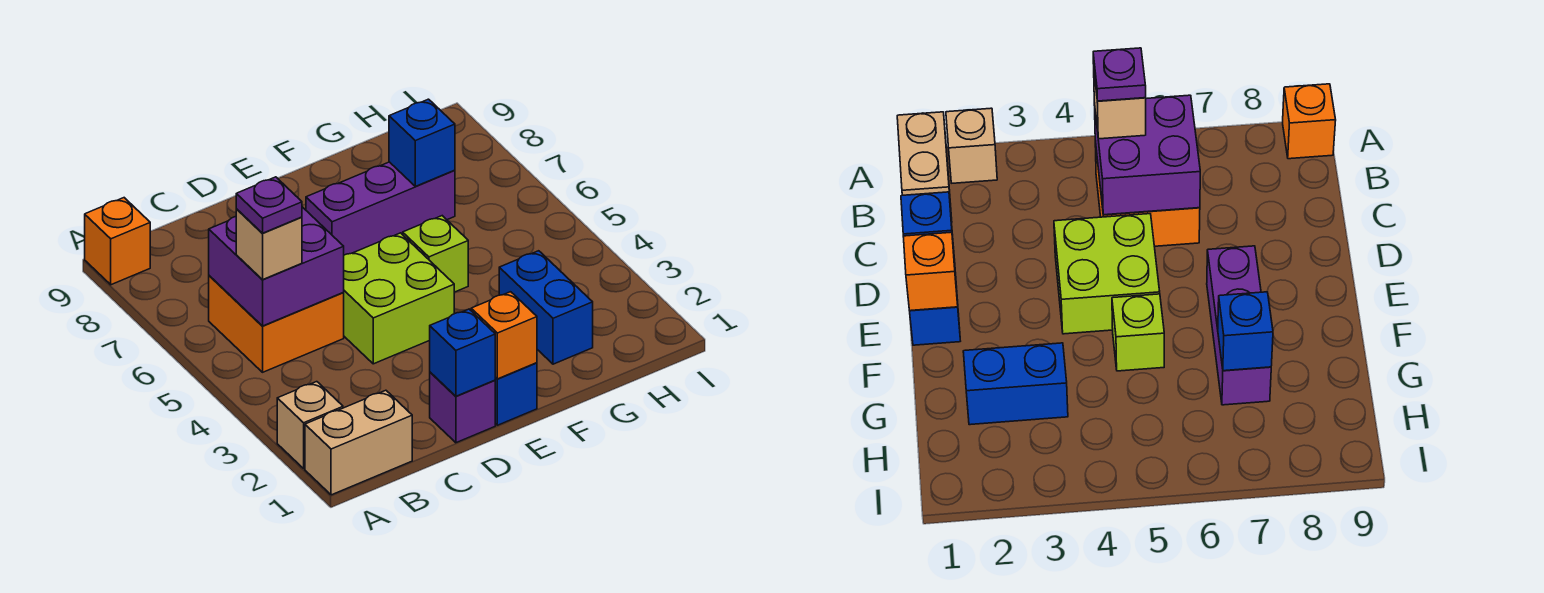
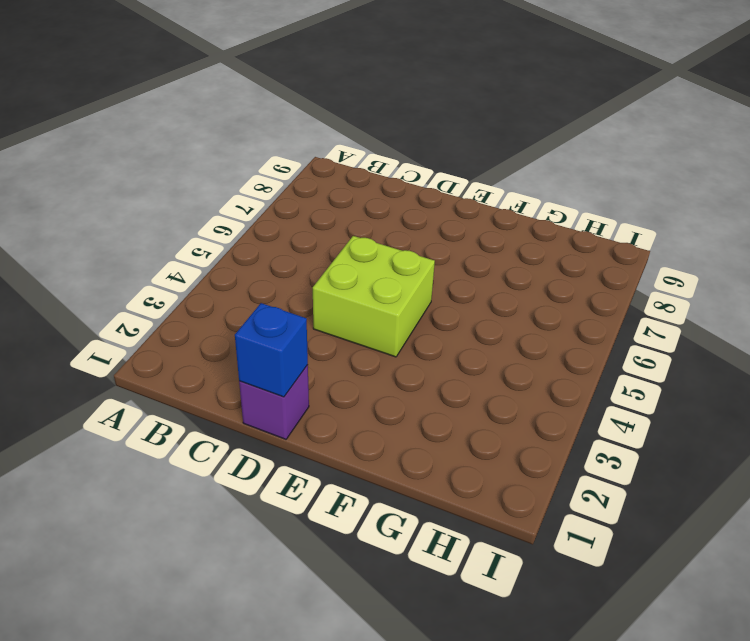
none -> tan brick A1:B1 level 1
none -> tan brick A2 level 1
none -> orange brick A9 level 1

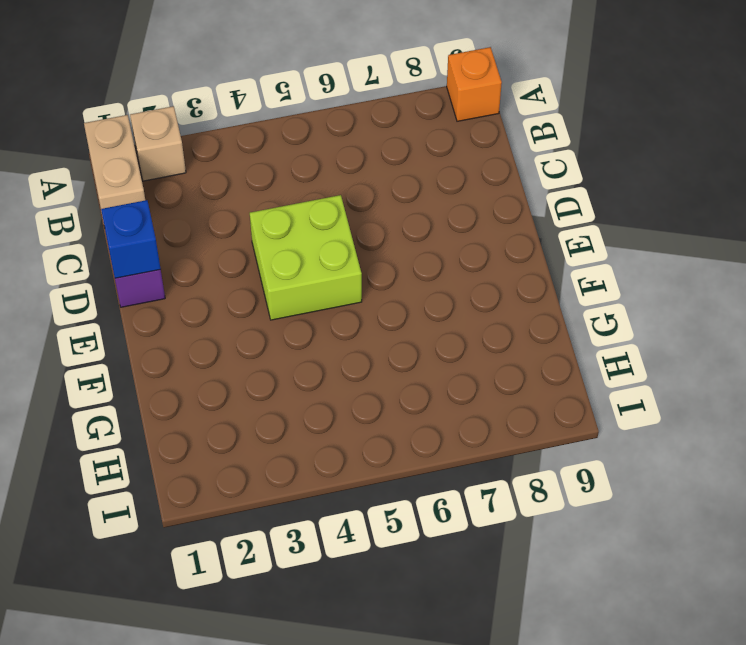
none -> orange brick B5:C6 level 1
none -> blue brick E1 level 1
none -> purple brick E7:G7 level 1

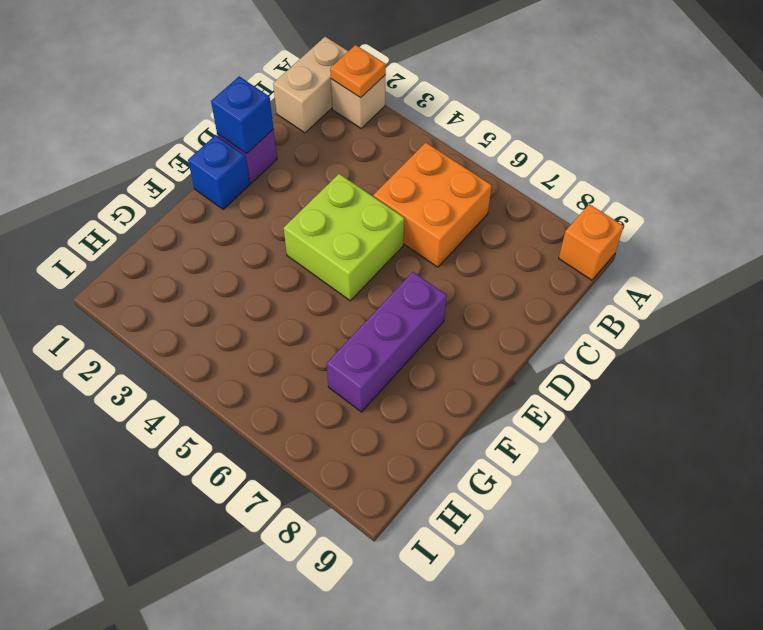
orange plate A2 level 2 -> none
none -> lime brick F5 level 1
none -> blue brick G2:G3 level 1
none -> purple brick B5:C6 level 2

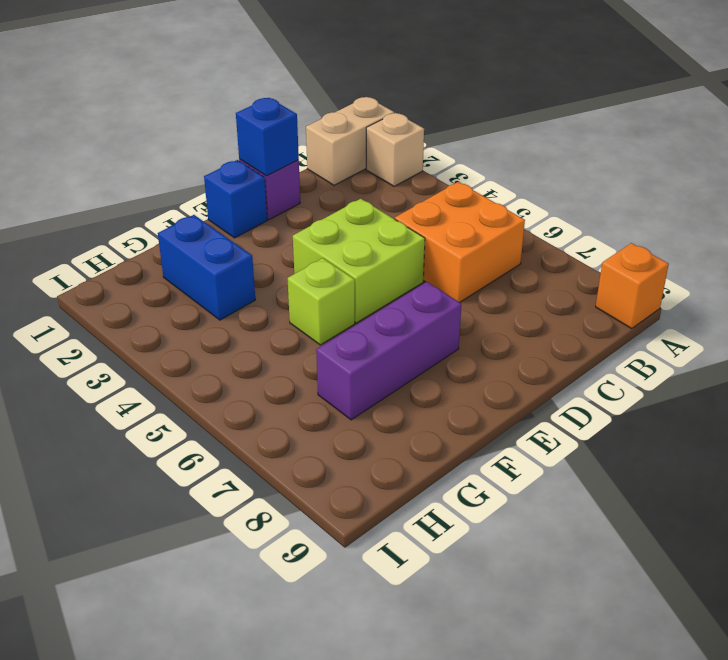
none -> purple brick B5:C6 level 2
none -> orange brick E1 level 2
none -> blue brick G7 level 2

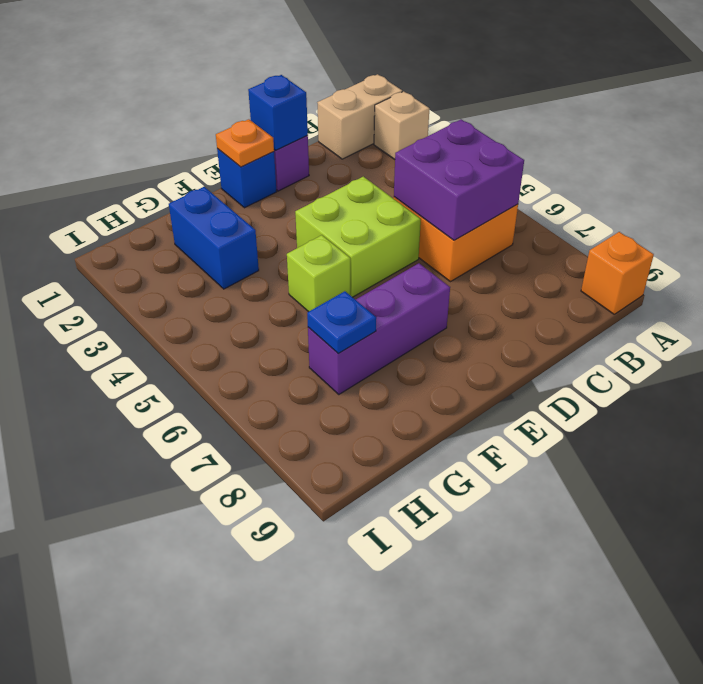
orange plate E1 level 2 -> orange brick E1 level 2
blue plate G7 level 2 -> blue brick G7 level 2
none -> tan brick B5 level 3
none -> purple plate B5 level 4

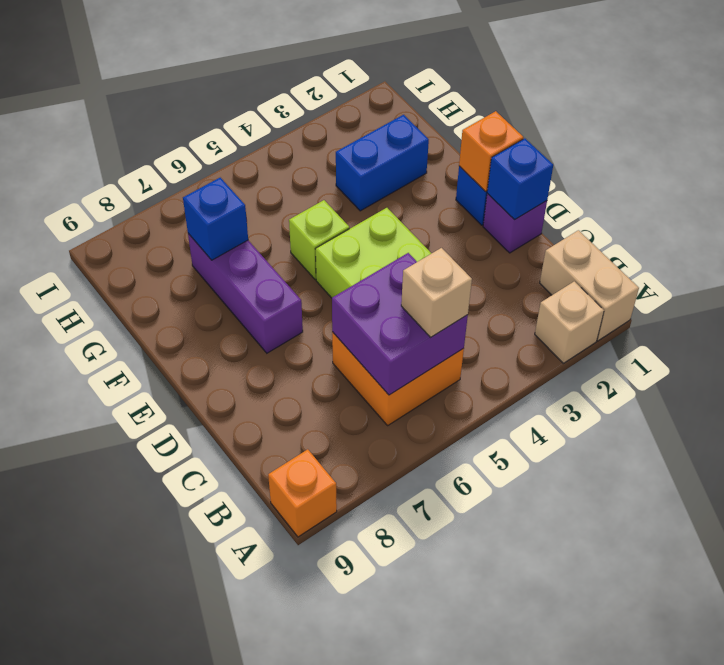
none -> purple plate B5 level 4

